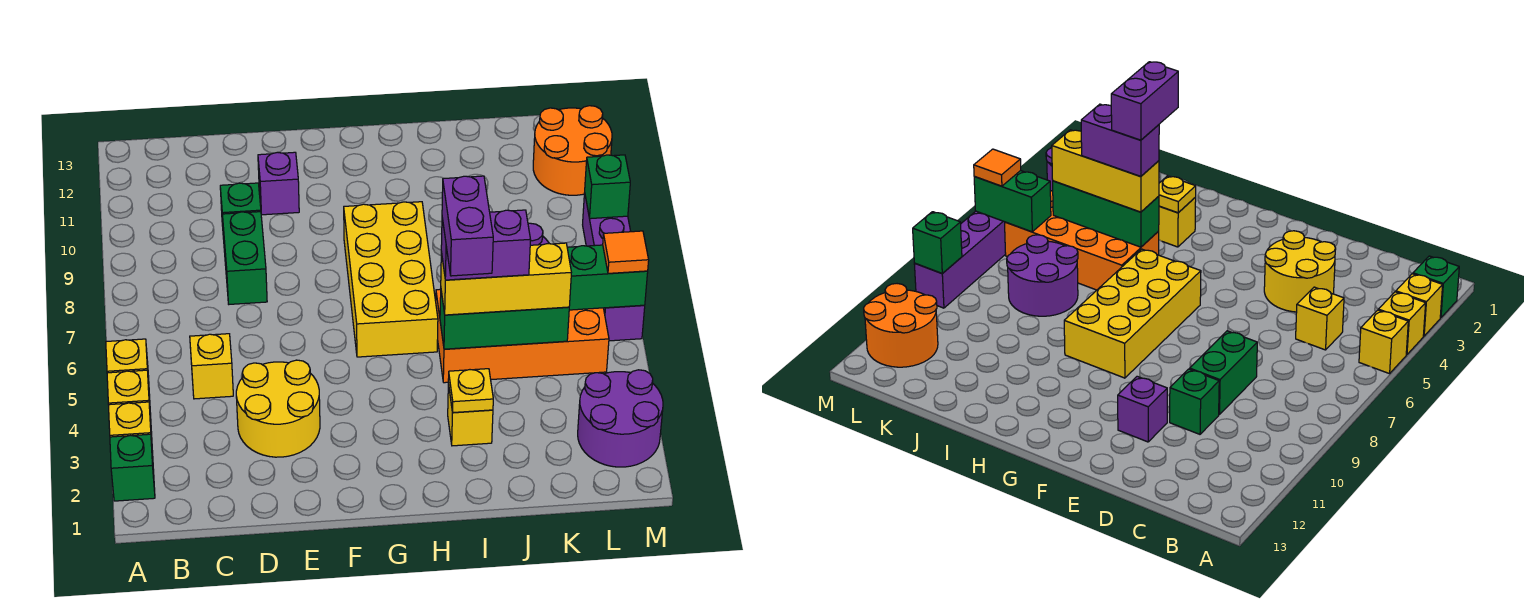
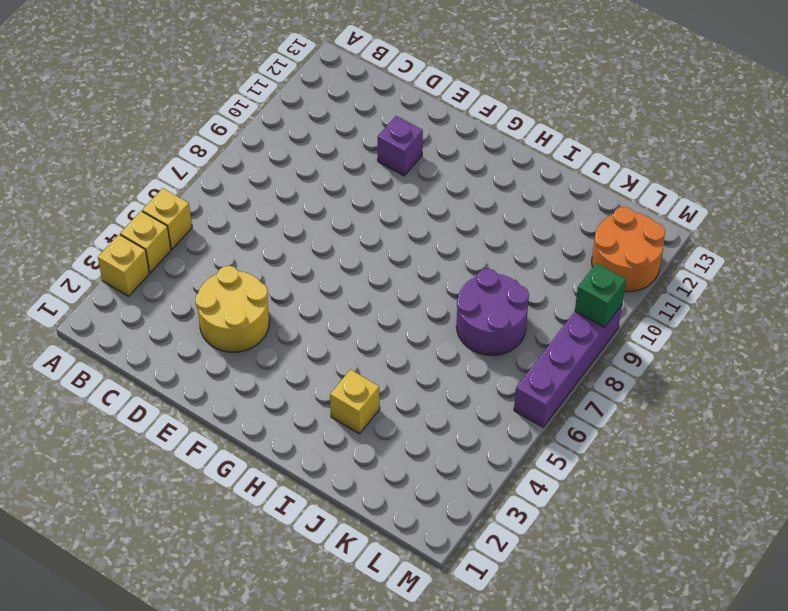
none -> green brick A2 level 1
none -> yellow brick C5 level 1
none -> green brick D8:D9 level 1

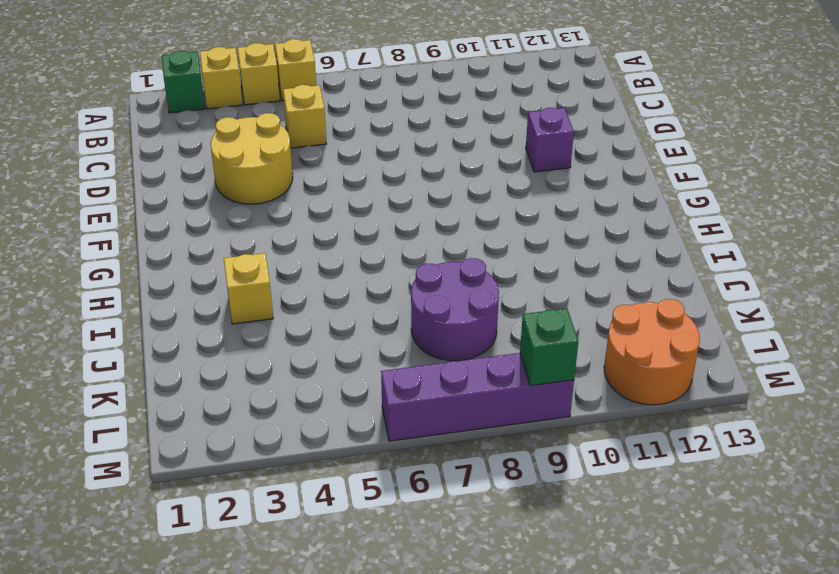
none -> green brick D8:D9 level 1
none -> green brick D10 level 1
none -> yellow brick G6:H9 level 1

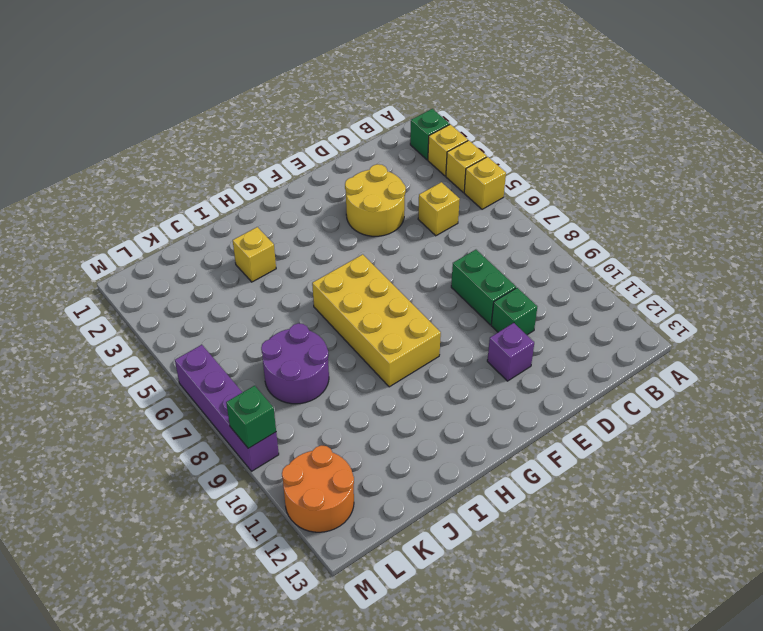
none -> orange brick I5:L6 level 1
none -> purple round brick L2:M3 level 1
none -> yellow plate I3 level 2

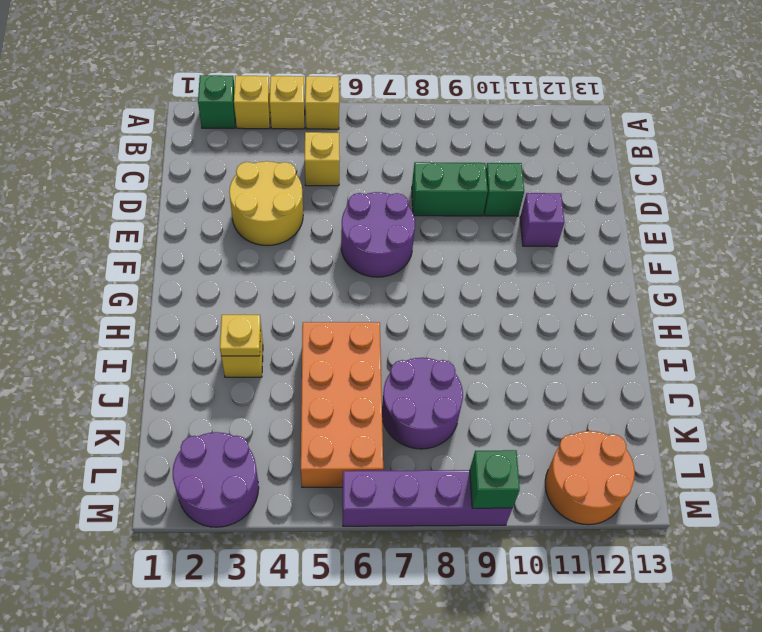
purple round brick E6:F7 level 1 -> none
none -> yellow brick G6:H9 level 1
none -> green brick I5:K5 level 2
none -> green brick L6:M6 level 2

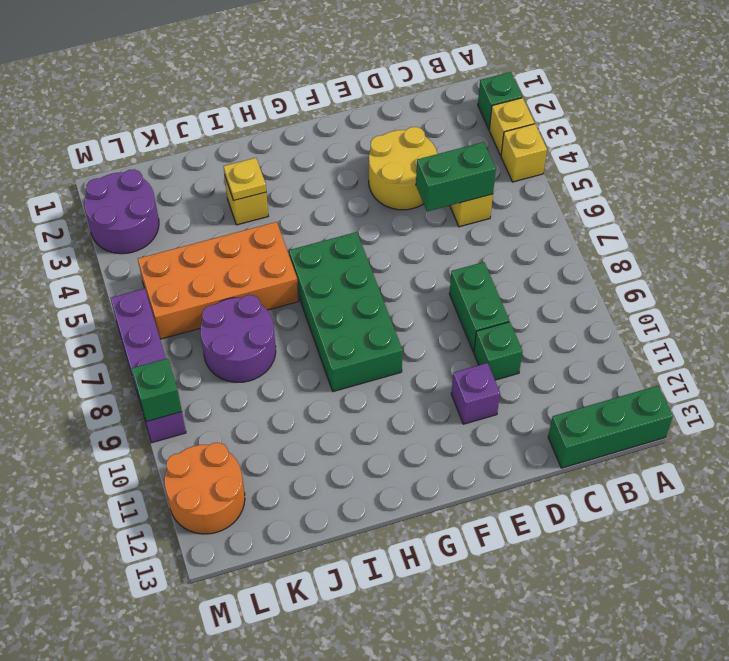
green brick A13:C13 level 1 -> green brick I5:K5 level 2
green brick C5:D5 level 2 -> green brick L6:M6 level 2
green brick G6:H9 level 1 -> yellow brick G6:H9 level 1
none -> yellow brick A5 level 1
none -> yellow brick I5:K5 level 3
none -> orange tile M6 level 3

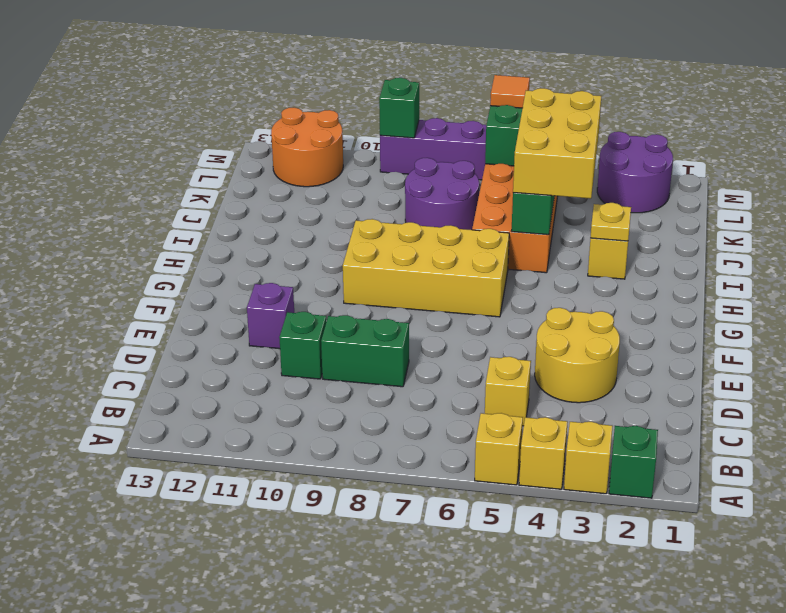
yellow brick I4:K5 level 3 -> yellow brick I5:K5 level 3
none -> purple brick I5:J5 level 4
none -> purple brick I4:I5 level 5

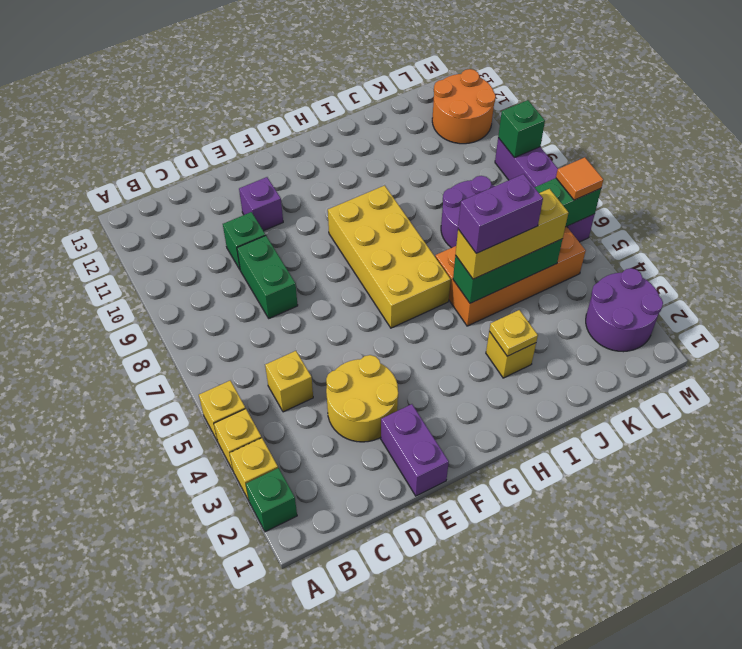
purple brick E1:E2 level 1 -> purple brick I4:I5 level 5

